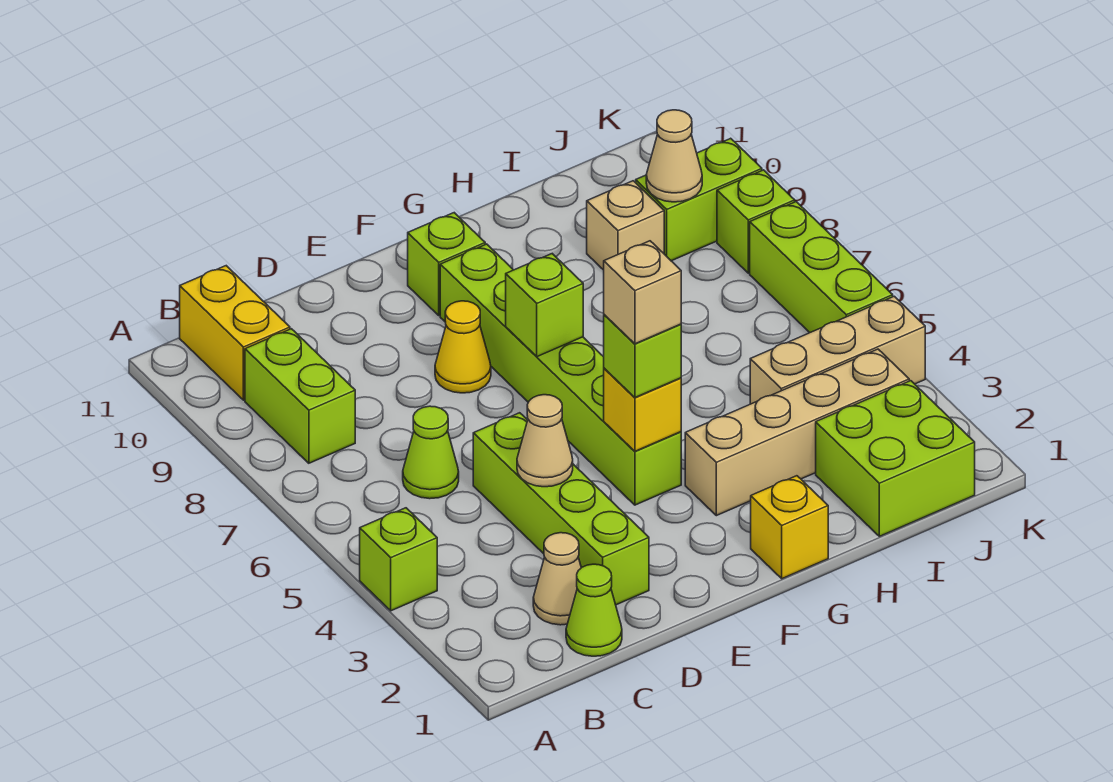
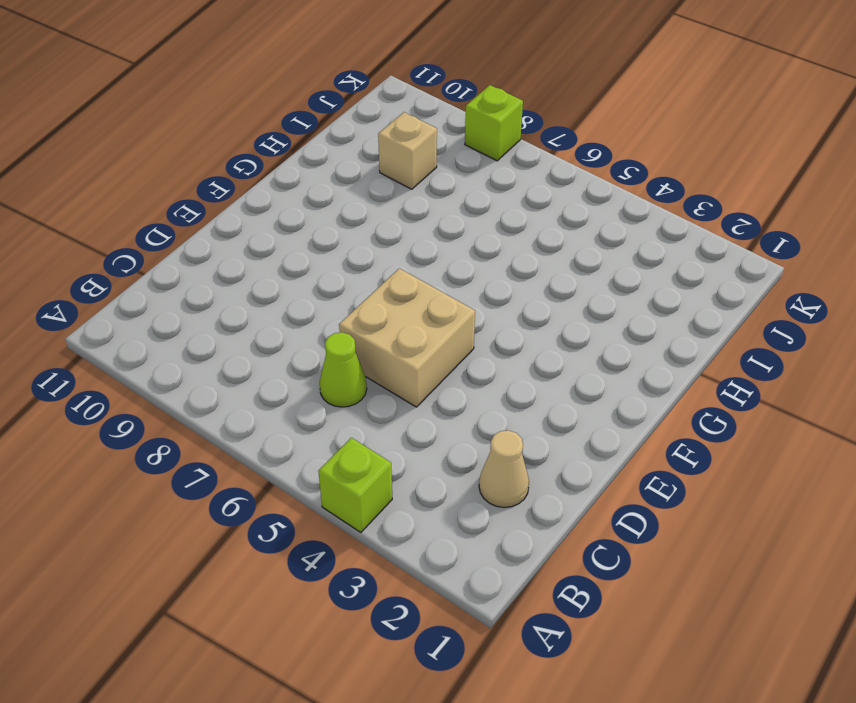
tan brick D5:E6 level 1 -> lime brick D2:D5 level 1
none -> lime brick B8:B9 level 1
none -> yellow brick B10:B11 level 1
none -> lime cone C1 level 1

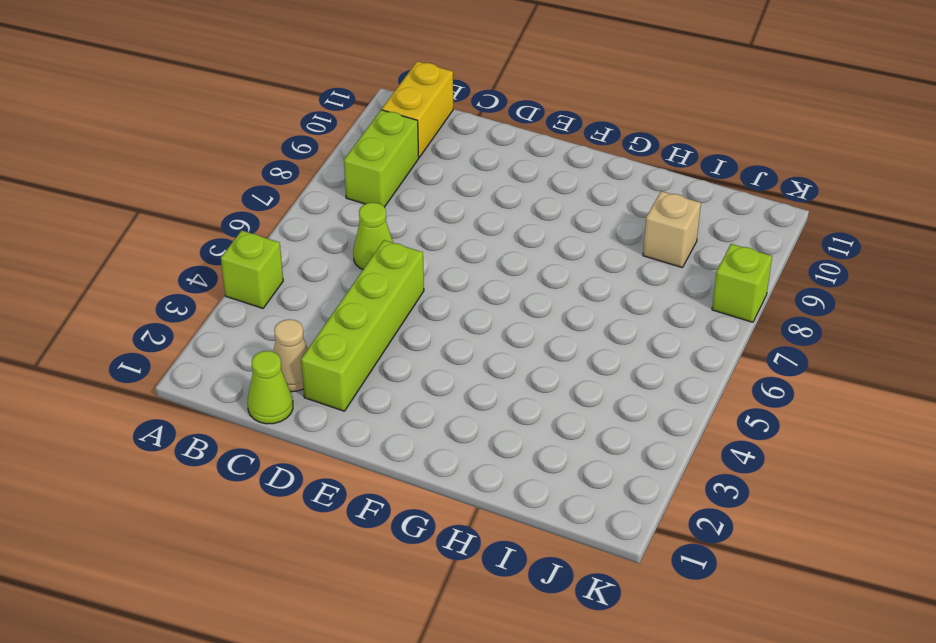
none -> yellow cone E8 level 1
none -> lime brick F4:F9 level 1
none -> lime brick F10 level 1

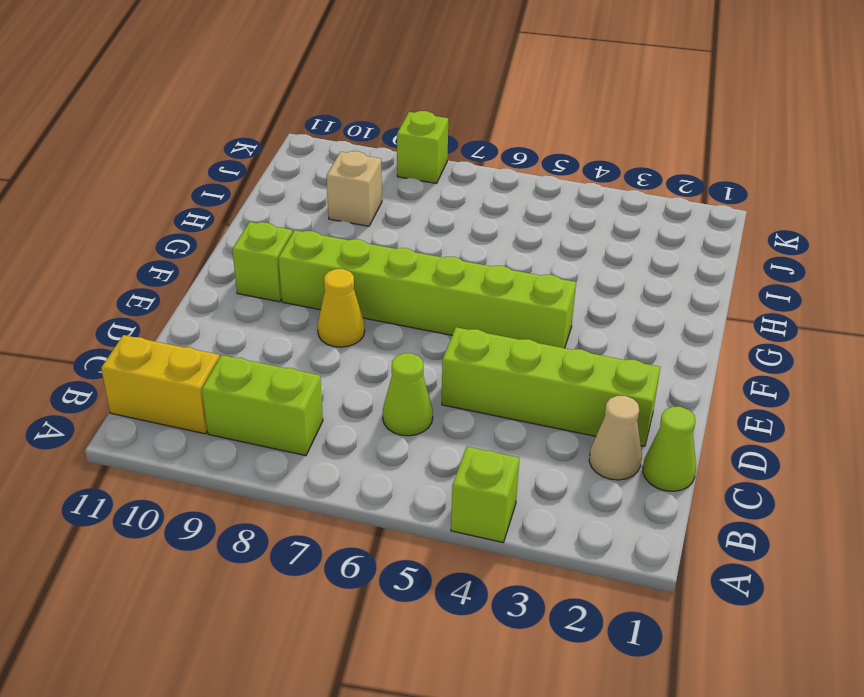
none -> yellow brick G1 level 1
none -> tan brick G3:J3 level 1
none -> lime brick I1:J2 level 1

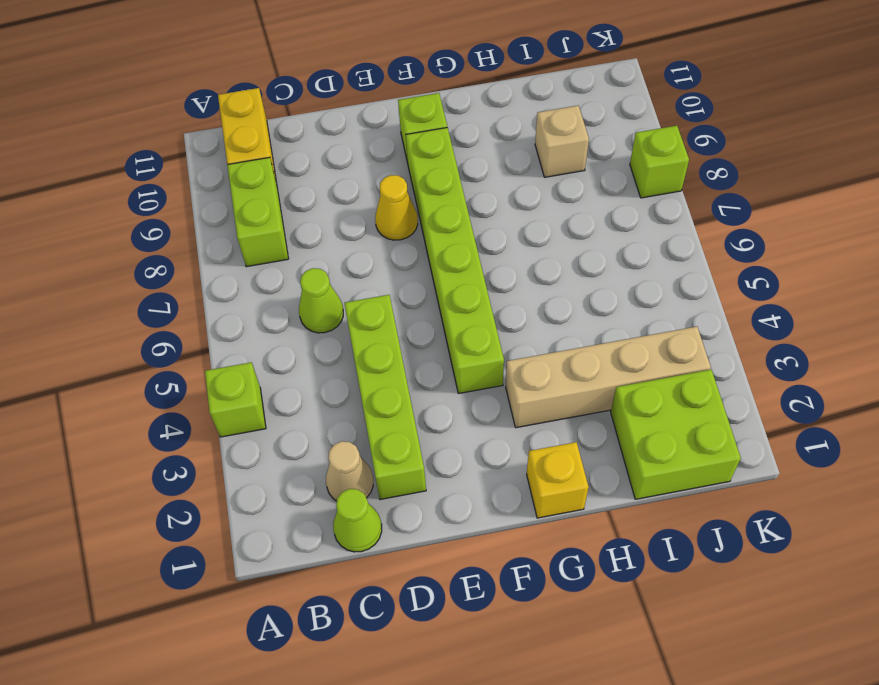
none -> tan brick I4:K4 level 1
none -> lime brick J9:K9 level 1
none -> lime brick K5:K7 level 1

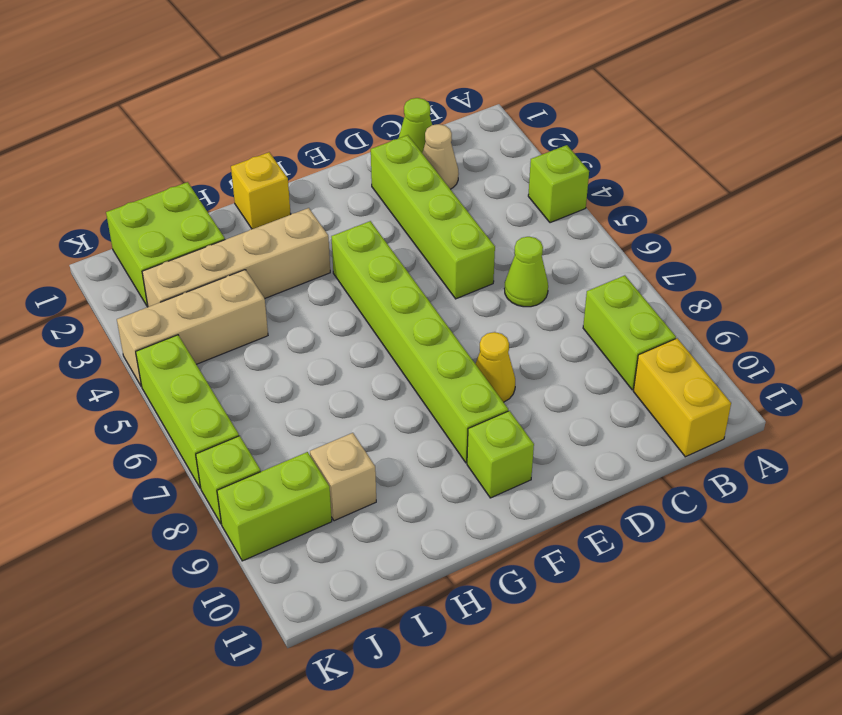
none -> tan cone D4 level 2
none -> yellow brick F4 level 2
none -> lime brick F7 level 2

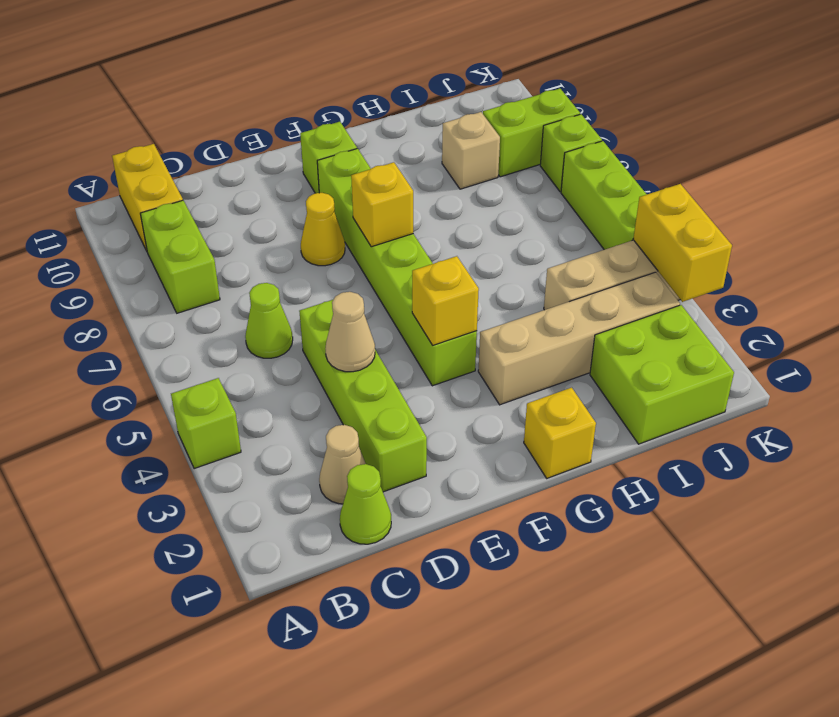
yellow brick F7 level 2 -> lime brick F7 level 2
yellow brick K3:K4 level 2 -> none
none -> tan cone J9 level 2
none -> lime brick F4 level 3
none -> tan brick F4 level 4

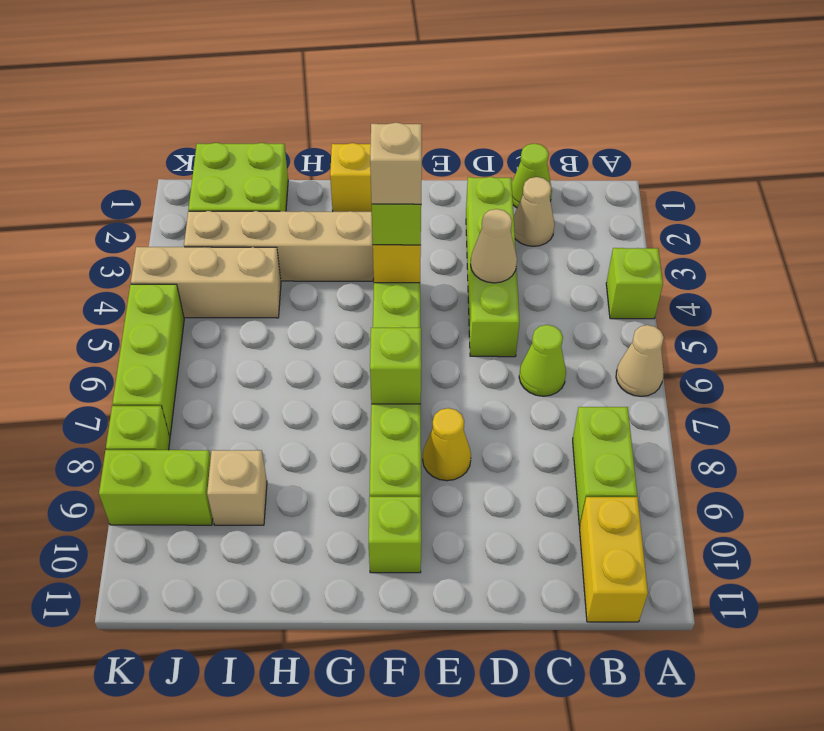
tan cone A6 level 1 -> tan cone J9 level 2

